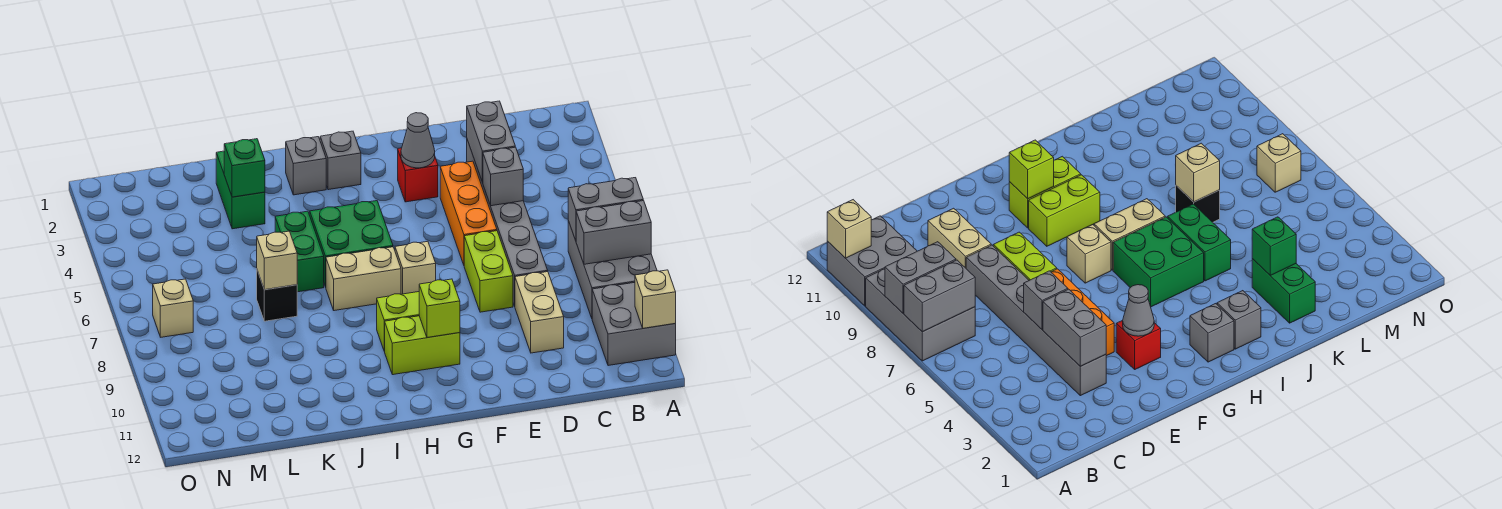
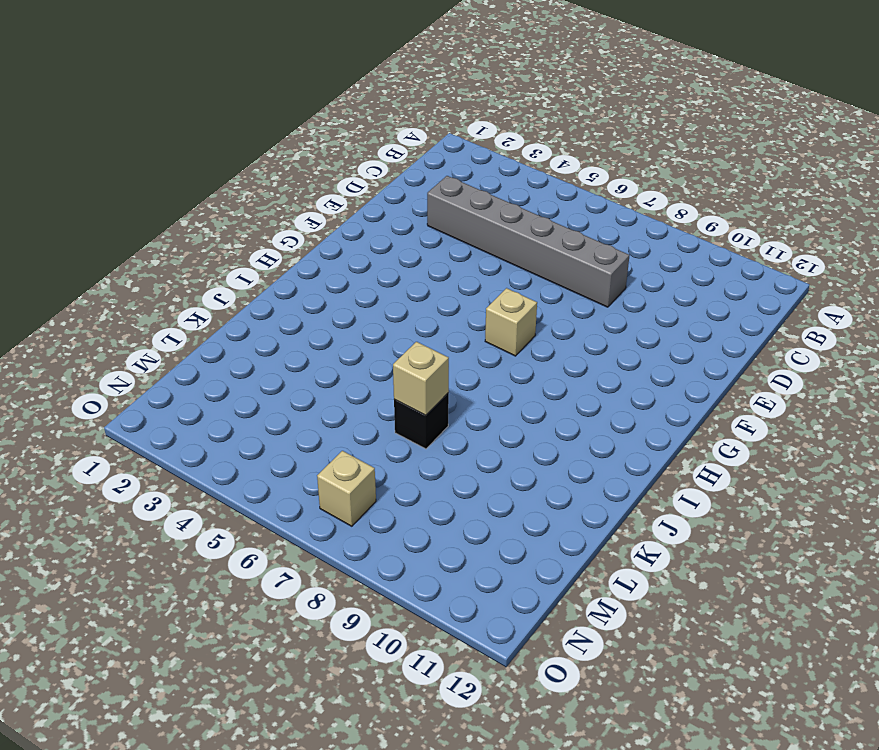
none -> grey brick A7:B9 level 1
none -> grey brick A10:B11 level 1
none -> tan brick D9:D10 level 1

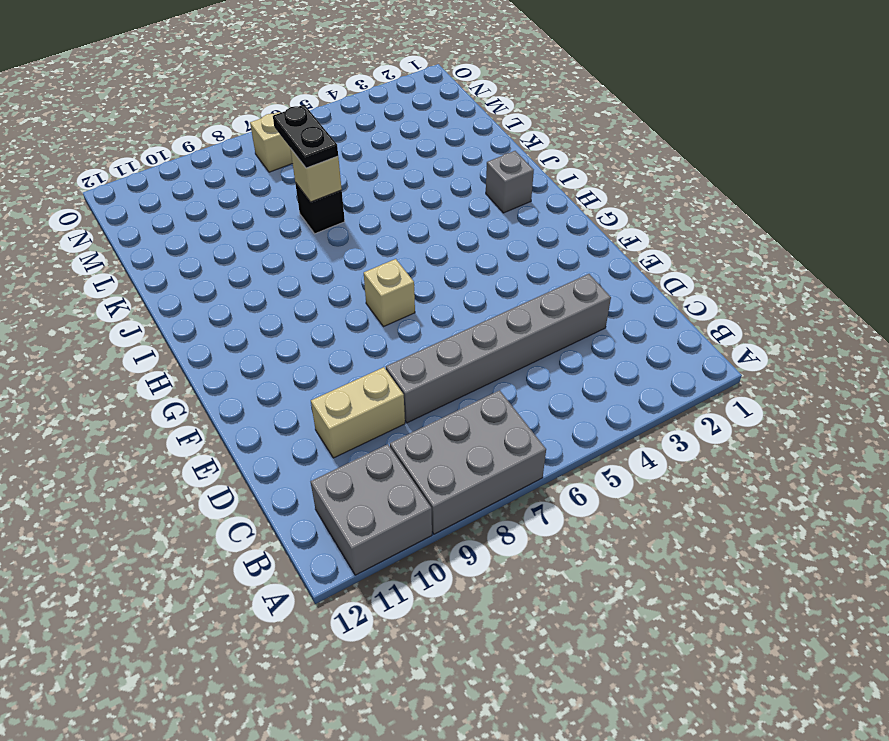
black plate K7:L7 level 3 -> none
none -> orange brick E4:E6 level 1
none -> lime brick E7:E8 level 1
none -> red brick F3 level 1

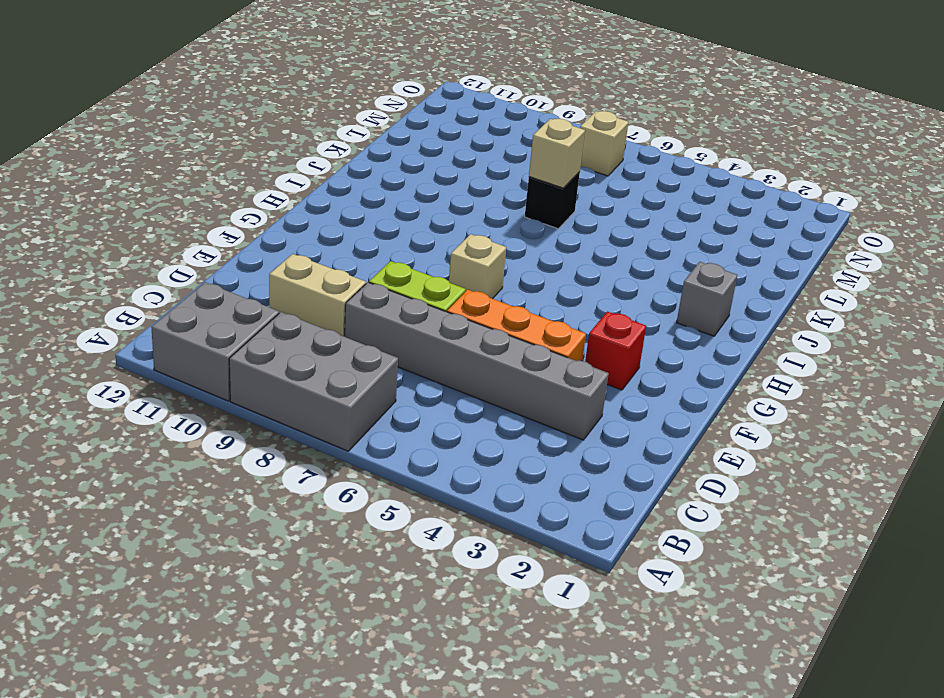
none -> lime brick G9:H9 level 1
none -> lime brick G10:H10 level 1
none -> grey brick H2 level 1

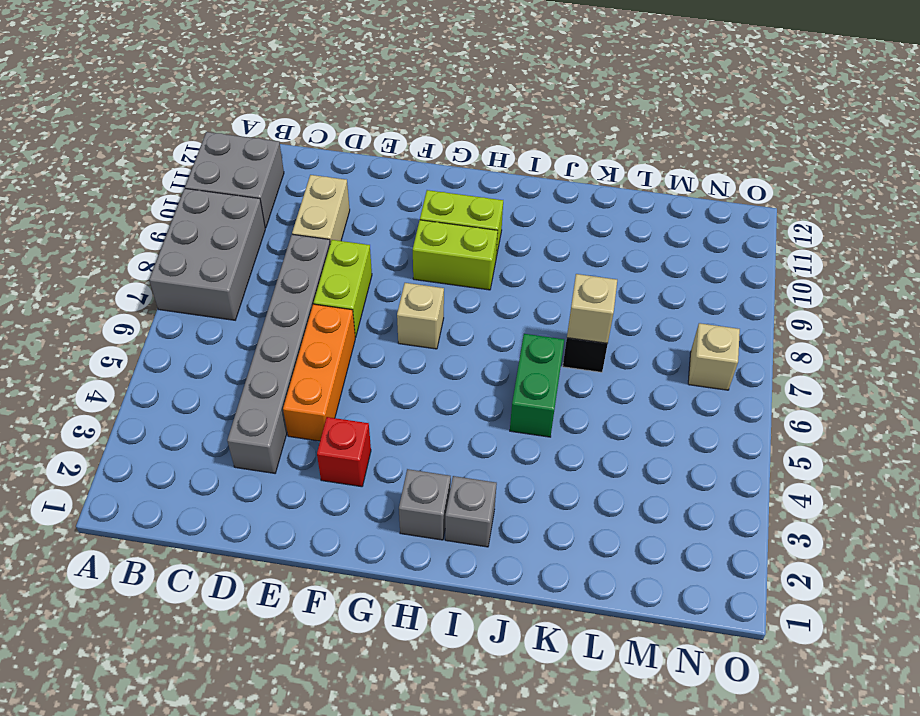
none -> green brick H5:I6 level 1
none -> tan brick H7:I7 level 1
none -> green brick K2:K3 level 1

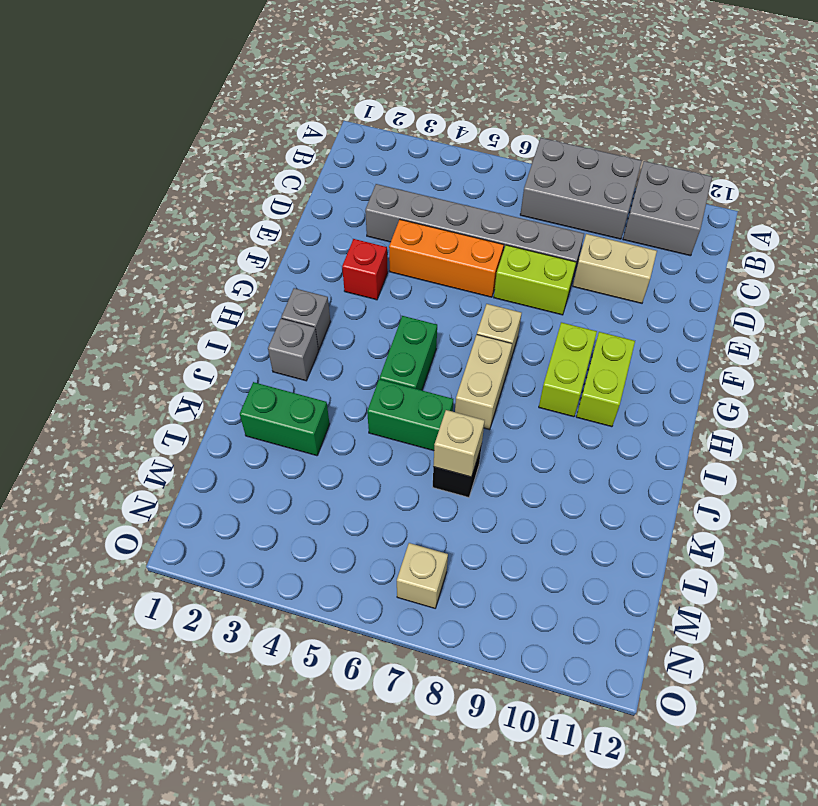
green brick H5:I5 level 1 -> green brick H5:I6 level 1
none -> grey brick A7:B7 level 2
none -> grey brick A8:B8 level 2
none -> tan brick A11 level 2

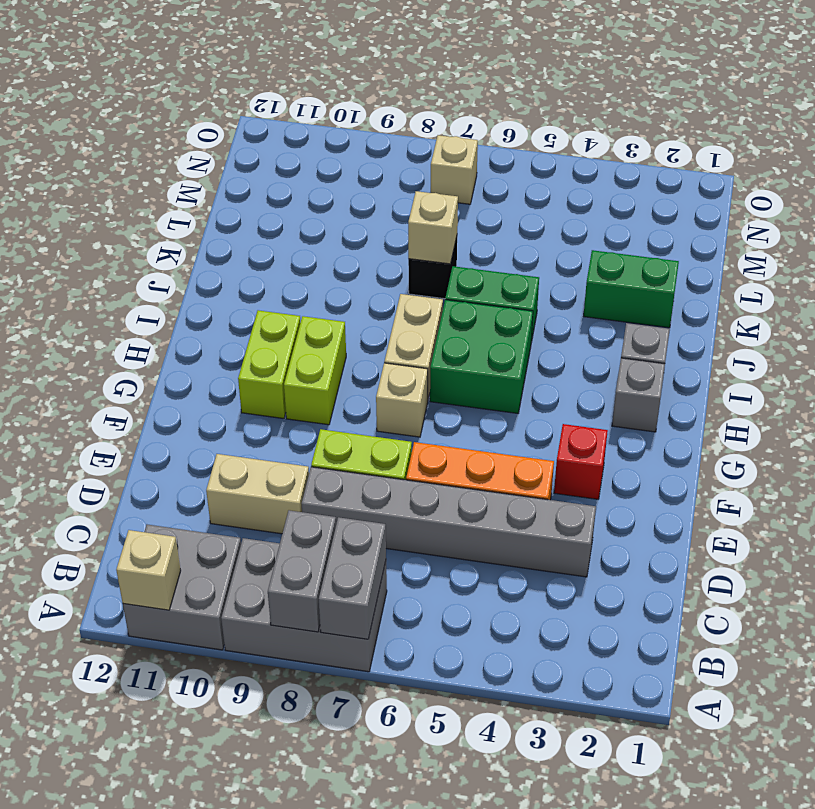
none -> grey brick D3:D4 level 2
none -> grey brick D5 level 2
none -> grey cone F3 level 2

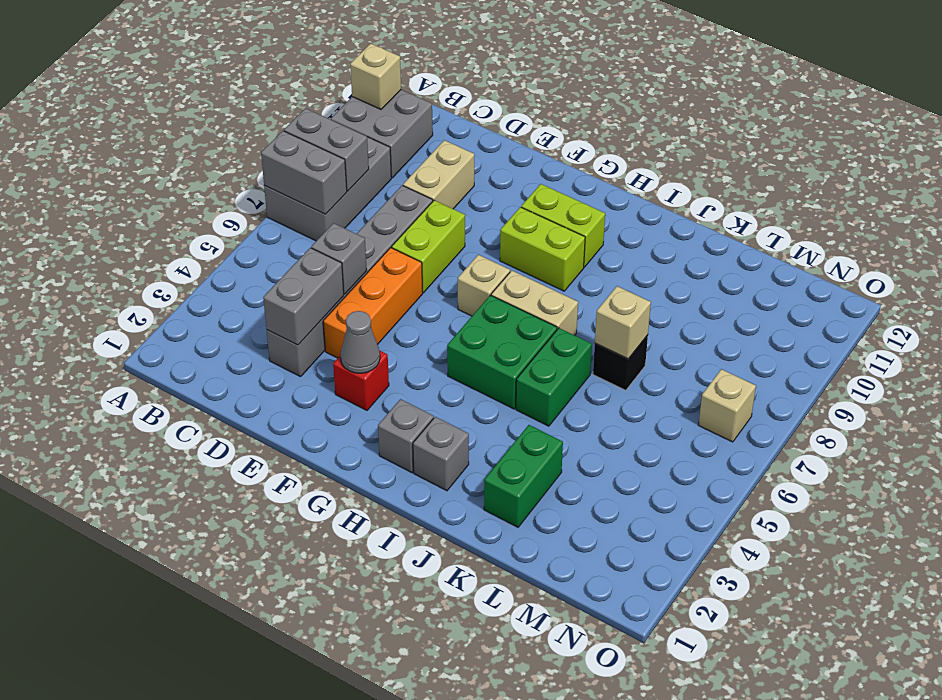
none -> lime brick G10 level 2
none -> green brick K3 level 2

